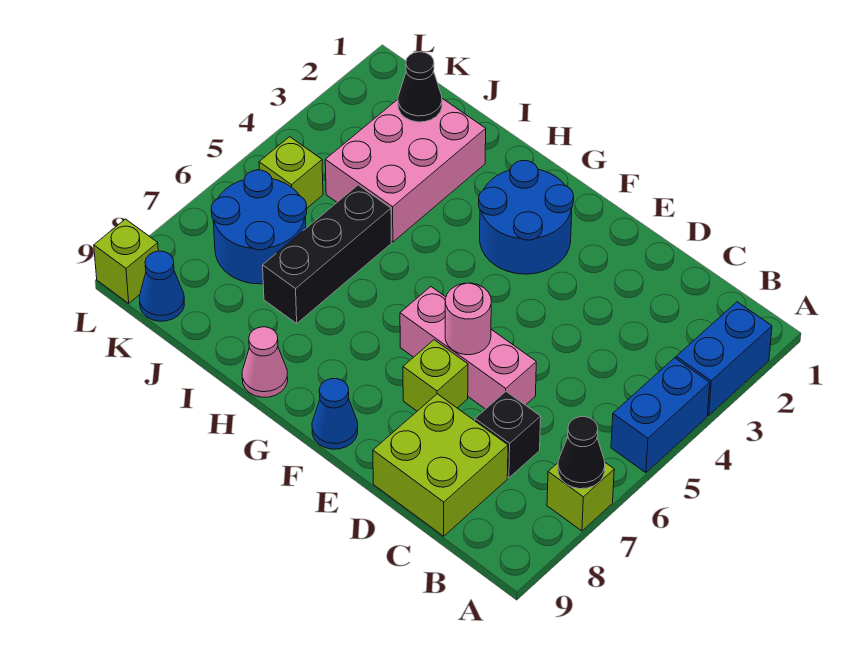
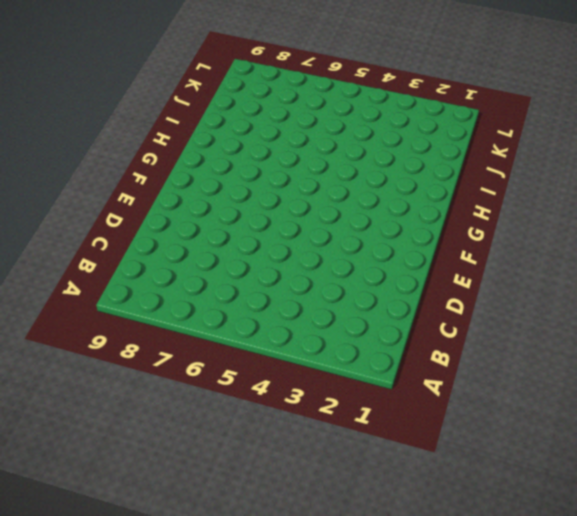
none -> blue brick A2:A3 level 1
none -> blue brick A4:A5 level 1
none -> lime brick A7 level 1

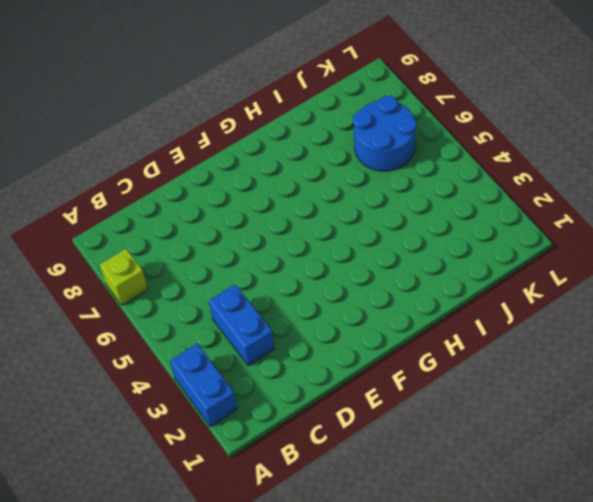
blue brick C3:C4 level 1 -> blue brick A4:A5 level 1
none -> black brick C7 level 1
none -> lime brick C8:D9 level 1
none -> pink brick D6:F6 level 1

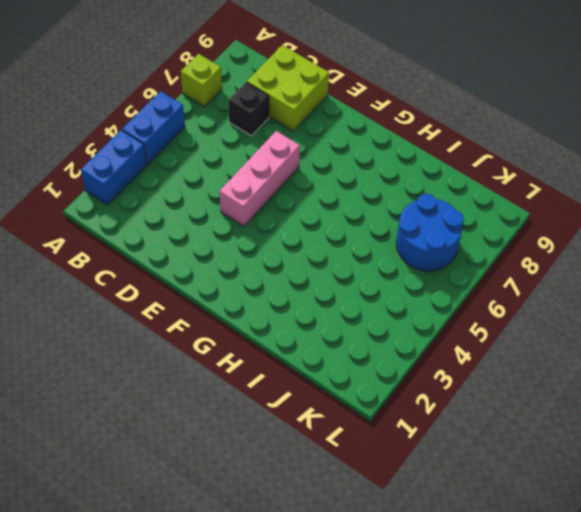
pink brick E4:E6 level 1 -> pink brick D6:F6 level 1
none -> lime brick E7 level 1
none -> blue round brick F2:G3 level 1
none -> blue cone F9 level 1

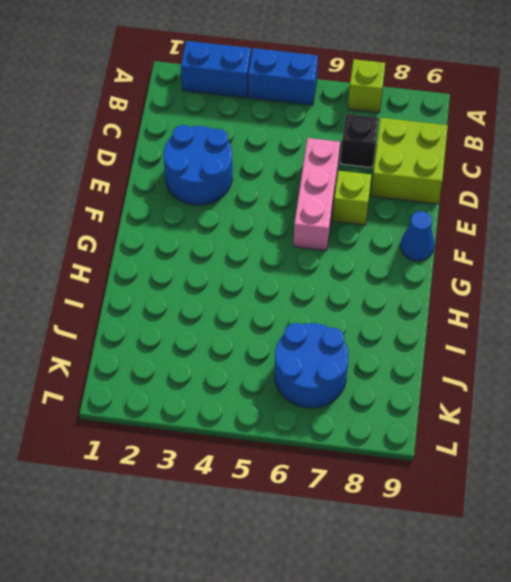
blue round brick D2:E3 level 1 -> blue round brick F2:G3 level 1
none -> pink cone H9 level 1
none -> pink brick I2:J4 level 1
none -> black brick I5:I7 level 1

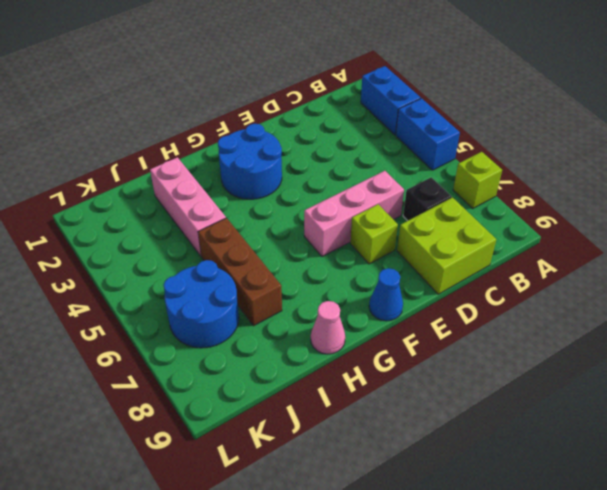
pink brick I2:I4 level 1 -> pink brick I2:J4 level 1
brown brick I5:I7 level 1 -> black brick I5:I7 level 1
none -> lime brick K5 level 1
none -> blue cone K9 level 1
none -> lime brick L9 level 1

